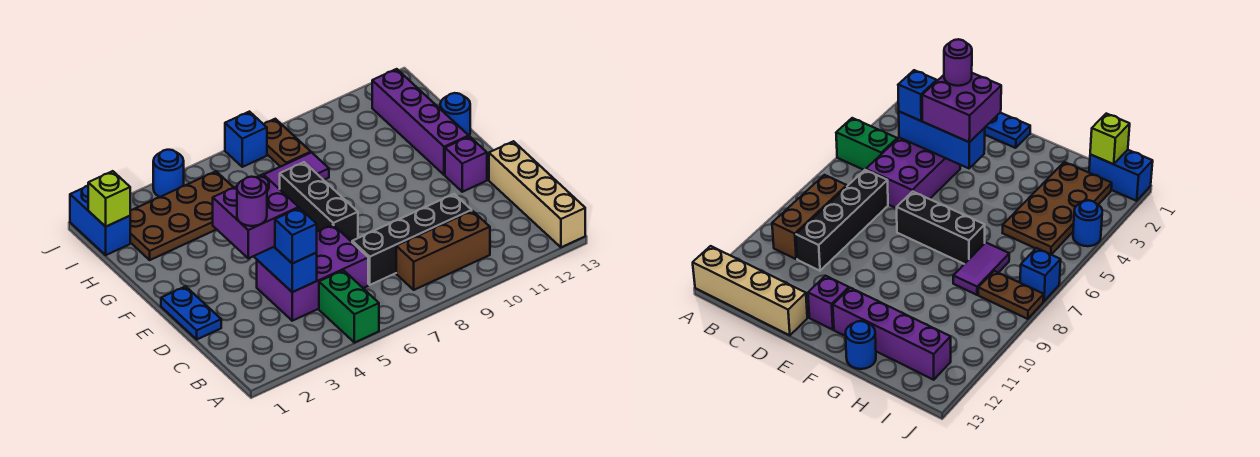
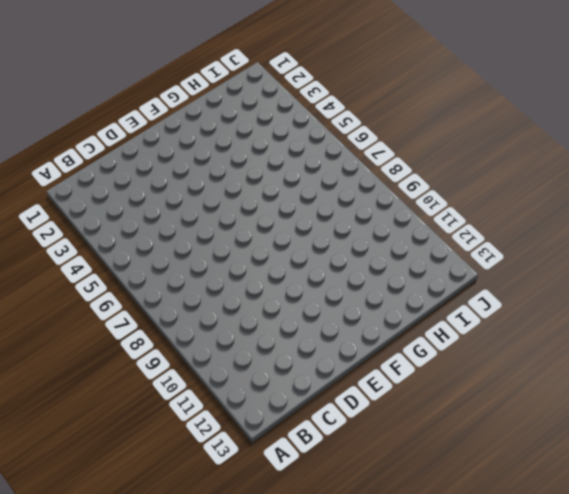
none -> green brick A5:B5 level 1
none -> tan brick A13:D13 level 1
none -> brown brick B8:B10 level 1

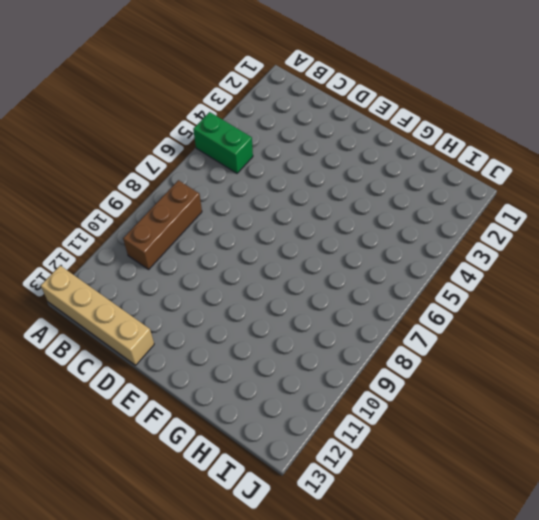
none -> purple brick C4:D6 level 1
none -> black brick C7:C10 level 1
none -> blue plate D1:E1 level 1

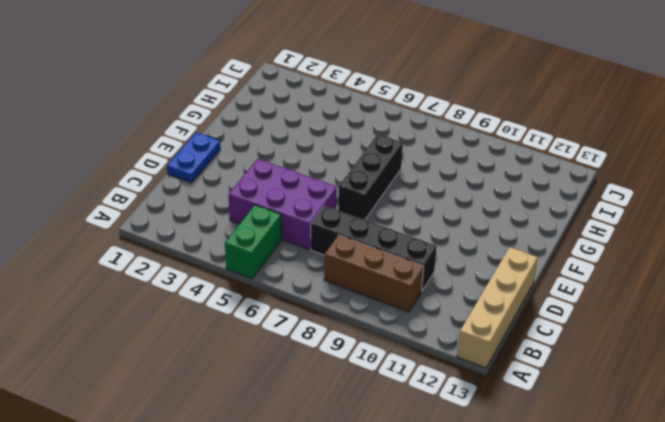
none -> purple brick E12 level 1
none -> purple brick F12:I12 level 1
none -> blue round brick G13 level 1

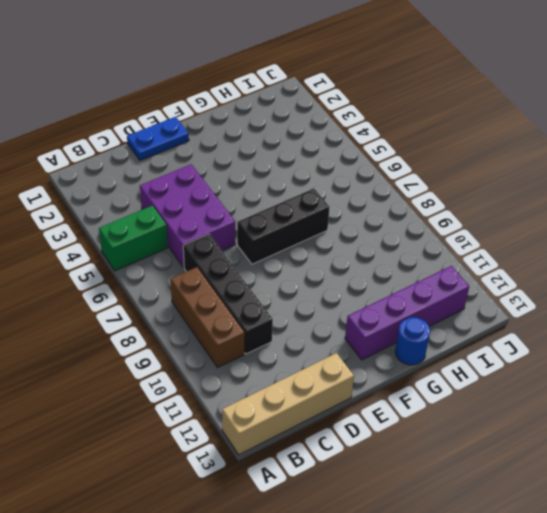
none -> purple brick E12 level 1
none -> brown plate H2:I5 level 1
none -> purple tile H7:H8 level 1

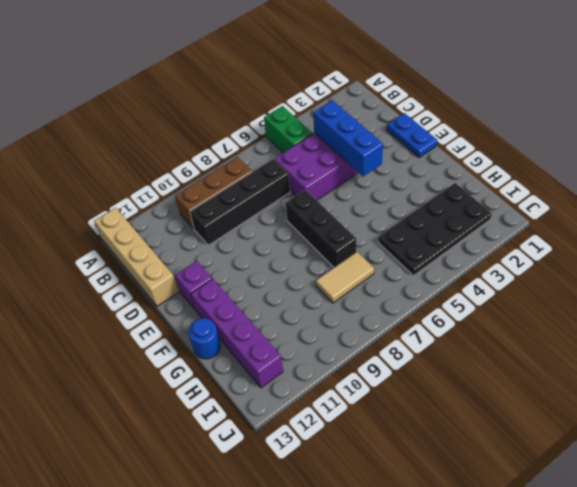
black plate H2:I5 level 1 -> brown plate H2:I5 level 1
tan tile H7:H8 level 1 -> purple tile H7:H8 level 1
none -> blue brick I1:J1 level 1
none -> brown plate I8:J8 level 1
none -> blue round brick J4 level 1

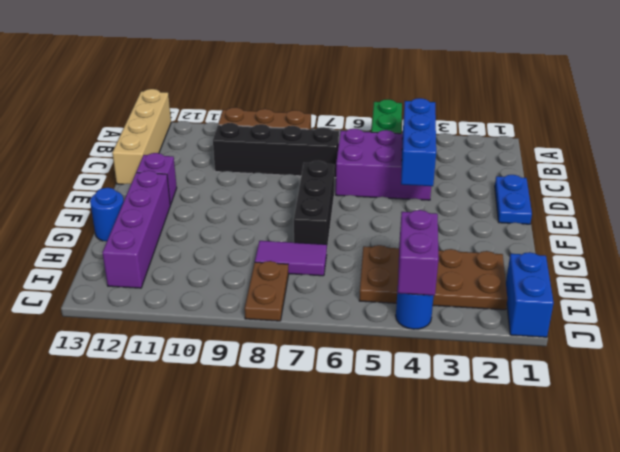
purple brick I4:J4 level 2 -> none
none -> blue brick J7 level 1
none -> lime brick I1 level 2
none -> blue brick C4 level 3

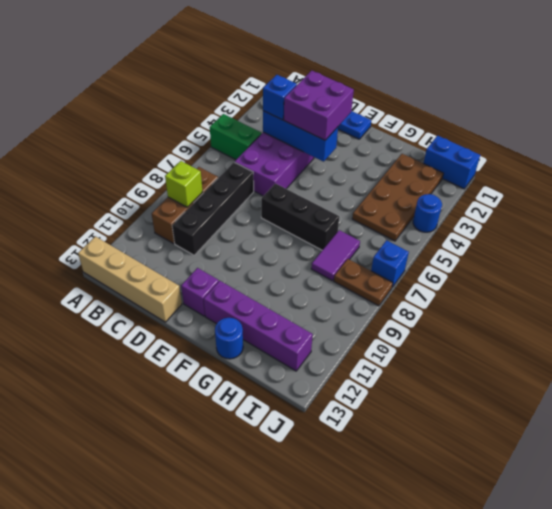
lime brick B9 level 2 -> lime brick I1 level 2
none -> purple round brick D3 level 4

